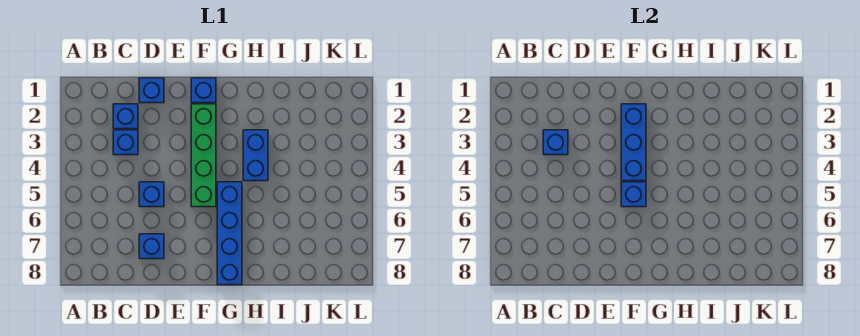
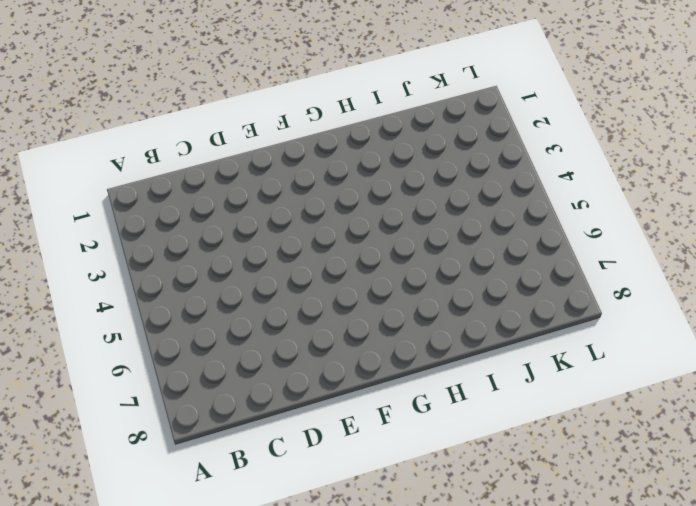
none -> blue brick C2 level 1
none -> blue brick C3 level 1
none -> blue brick D1 level 1

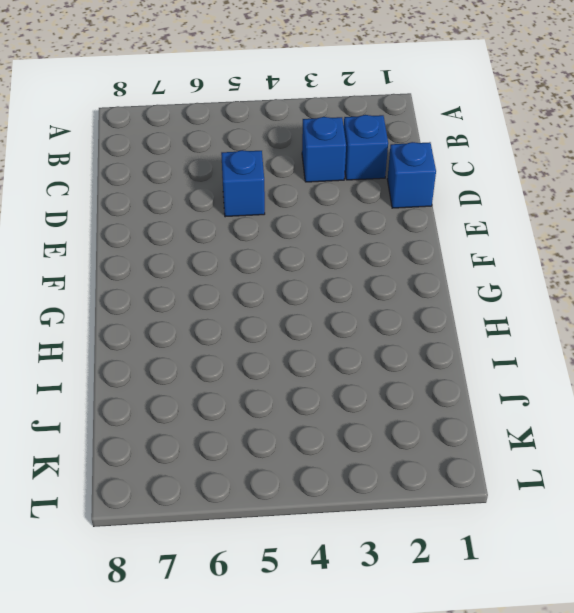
none -> blue brick D7 level 1
none -> blue brick F1 level 1
none -> green brick F2:F5 level 1

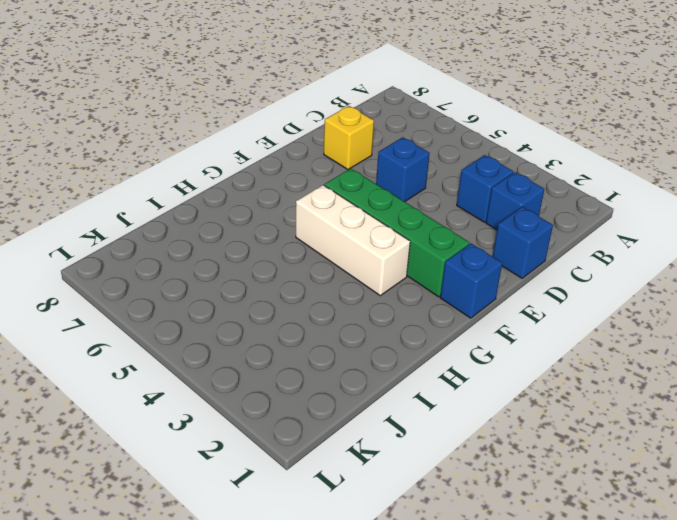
yellow brick D7 level 1 -> blue brick D7 level 1
white brick G3:G5 level 1 -> blue brick G5:G8 level 1
none -> blue brick H3:H4 level 1
none -> blue brick C3 level 2
none -> blue brick F2:F4 level 2

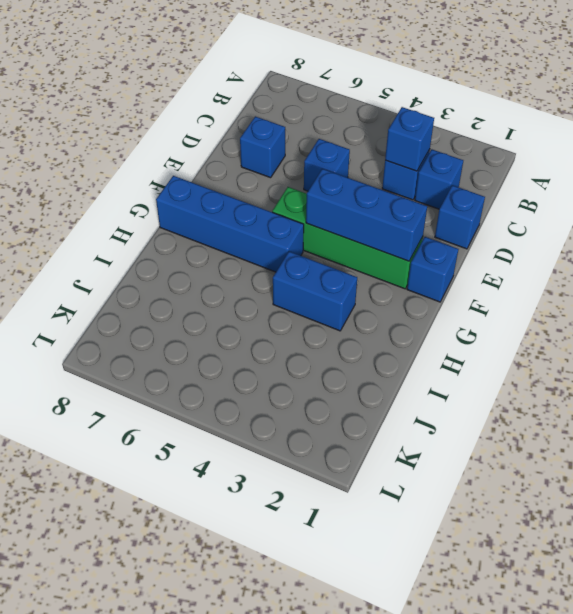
none -> blue brick F5 level 2

